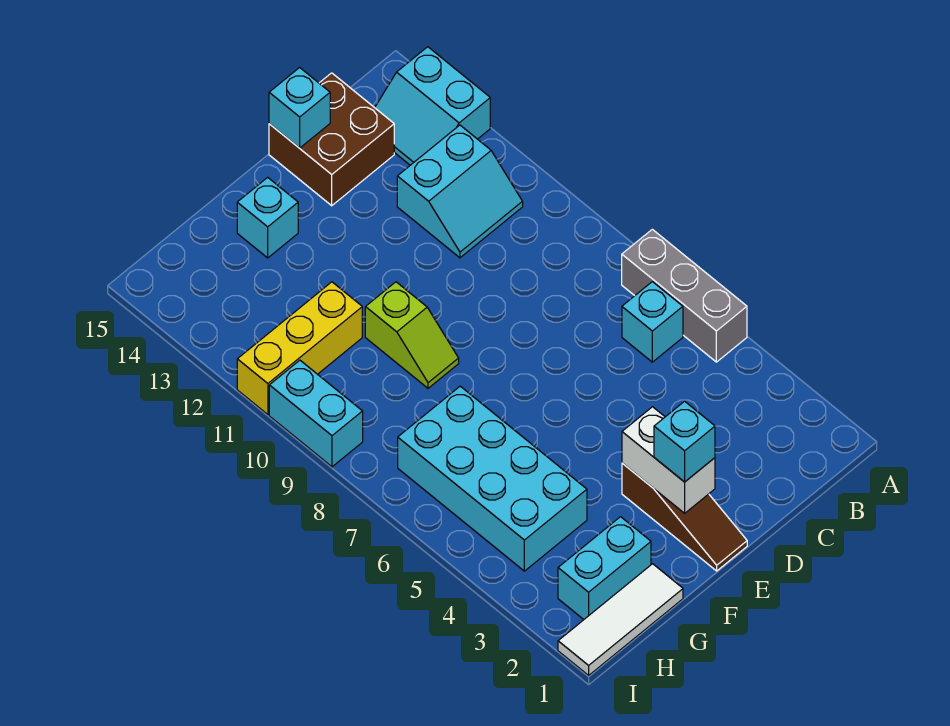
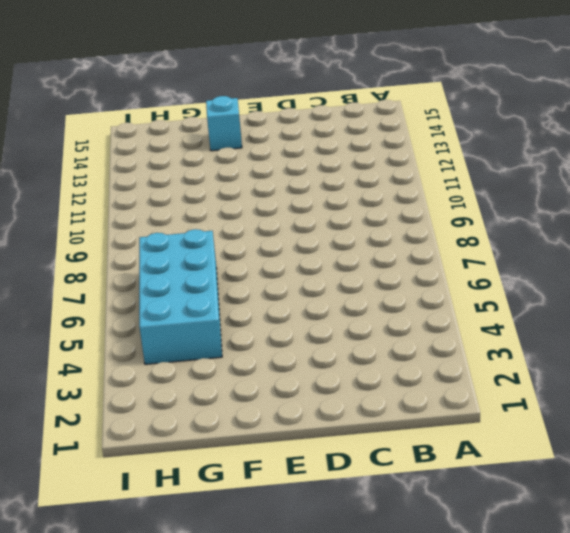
none -> grey brick A5:A7 level 1
none -> cyan slope A13:B14 level 1 top A
none -> cyan brick B6 level 1

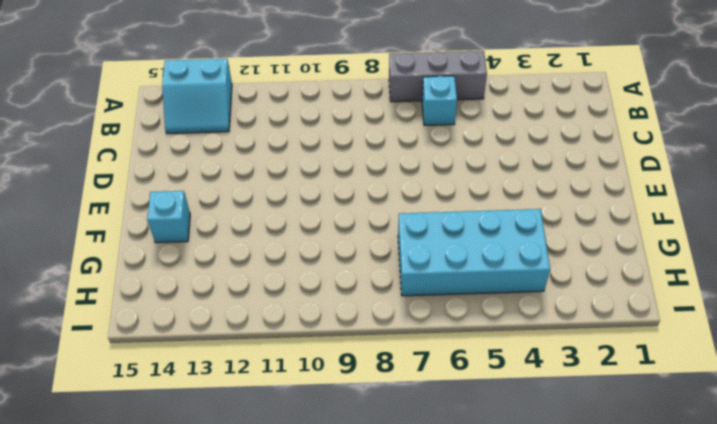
none -> cyan slope B11:C12 level 1 top 12
none -> brown brick C14:D15 level 1
none -> brown slope E1:E3 level 1 top 3

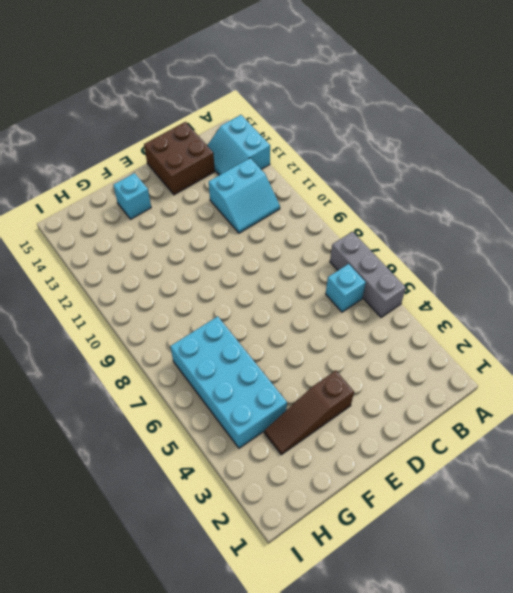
brown slope E3:G3 level 1 top E -> brown slope E1:E3 level 1 top 3
none -> lime slope F9:F10 level 1 top 10
none -> white tile G1:I1 level 1
none -> cyan brick G2:H2 level 1

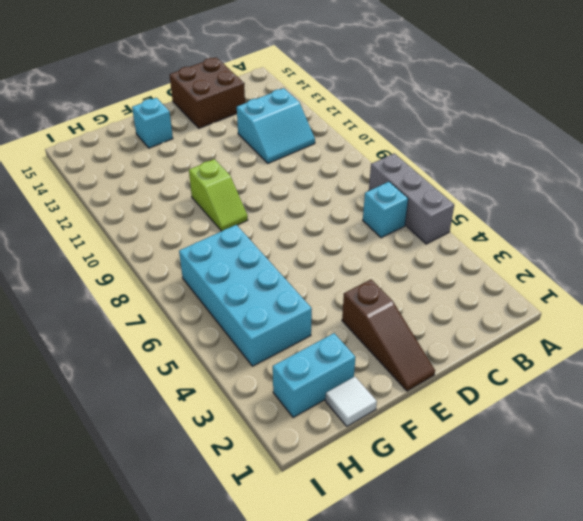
white tile G1 level 1 -> white tile G1:I1 level 1
none -> cyan slope A13:B14 level 1 top A
none -> yellow brick G11:I11 level 1
none -> cyan brick I9:I10 level 1

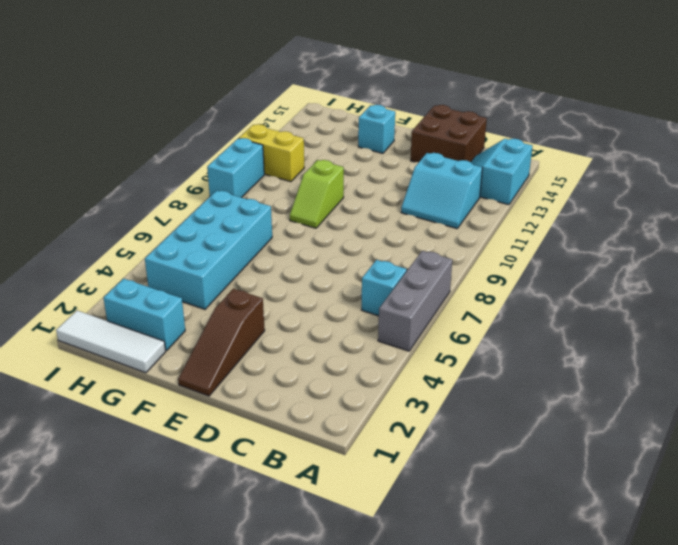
yellow brick H11:I11 level 1 -> yellow brick G11:I11 level 1
none -> cyan brick D15 level 2
none -> white brick E2:E3 level 2
none -> cyan brick E2 level 3

